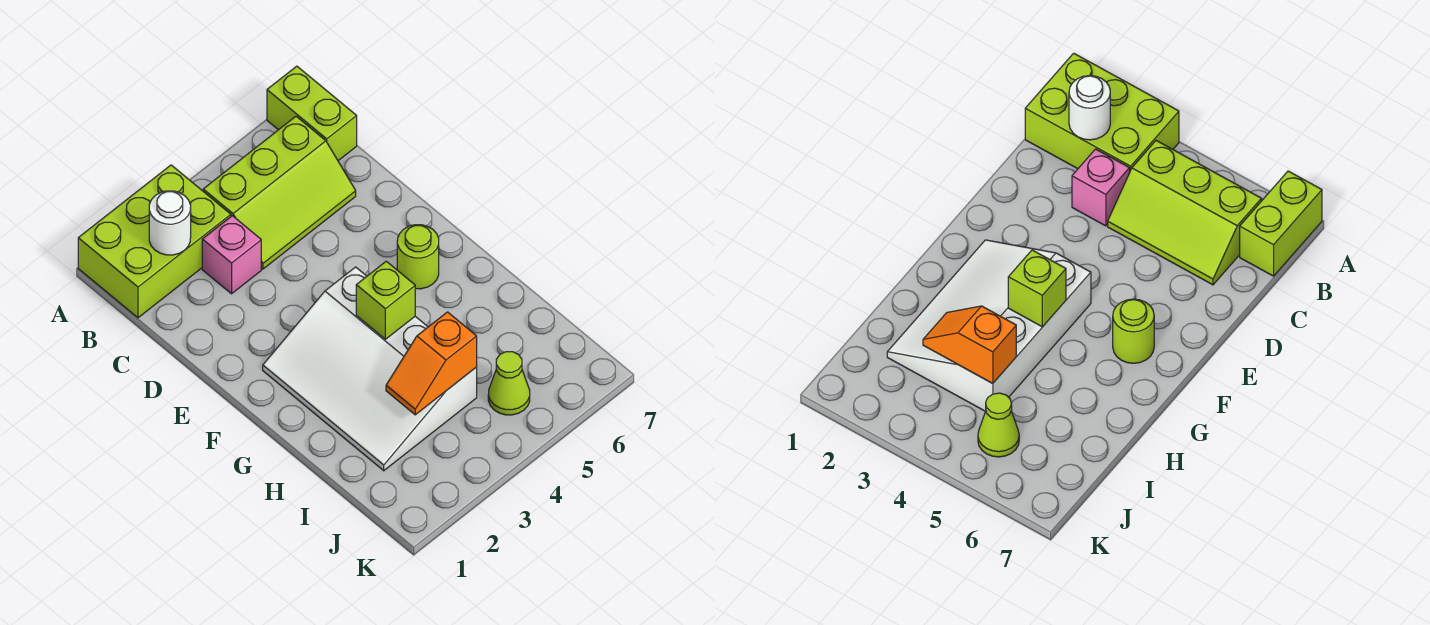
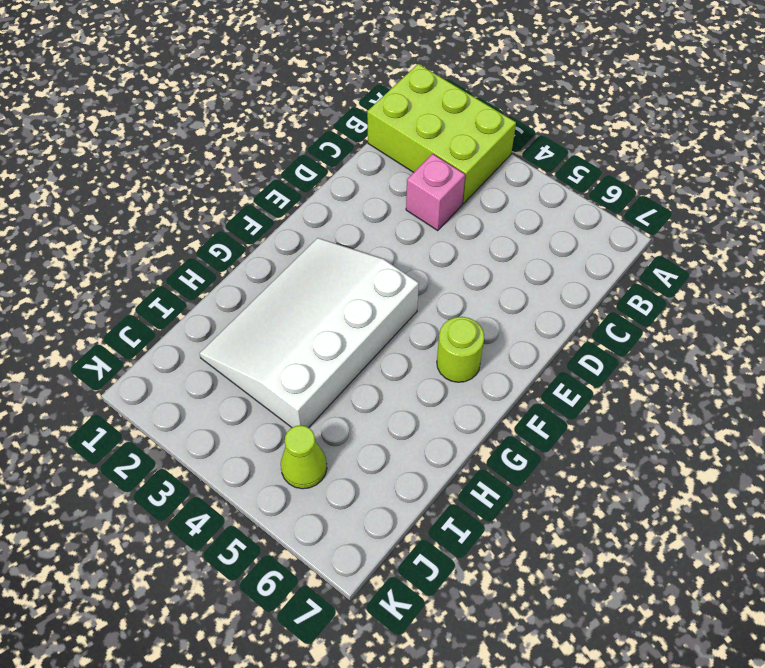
none -> lime brick A7:B7 level 1
none -> lime slope B4:C6 level 1 top B

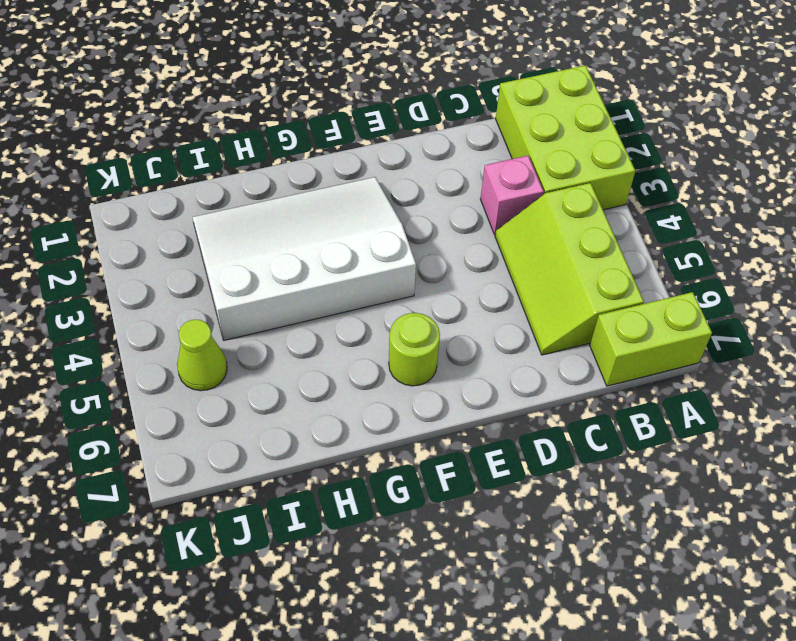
none -> white round brick B2 level 2
none -> lime brick G4 level 2

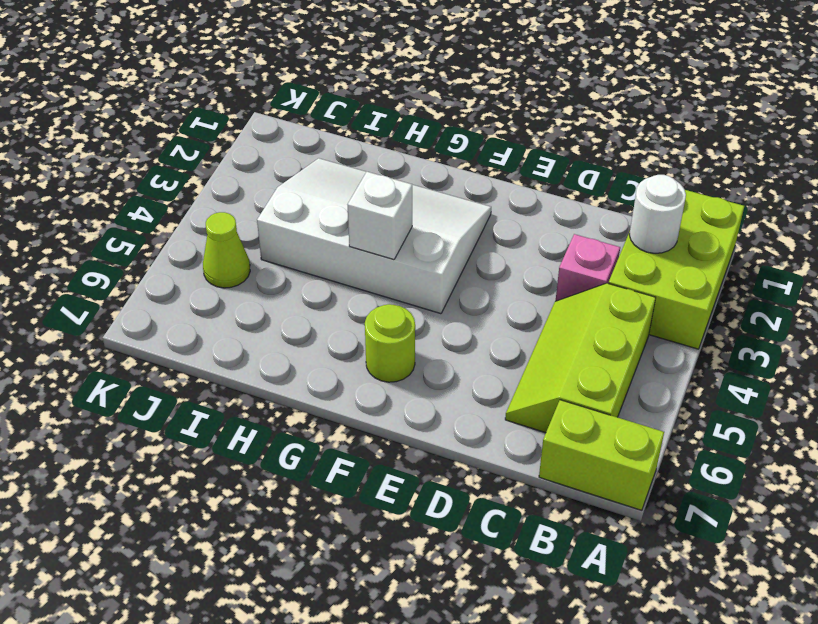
white brick G4 level 2 -> lime brick G4 level 2
none -> orange slope I3:I4 level 2 top 4

